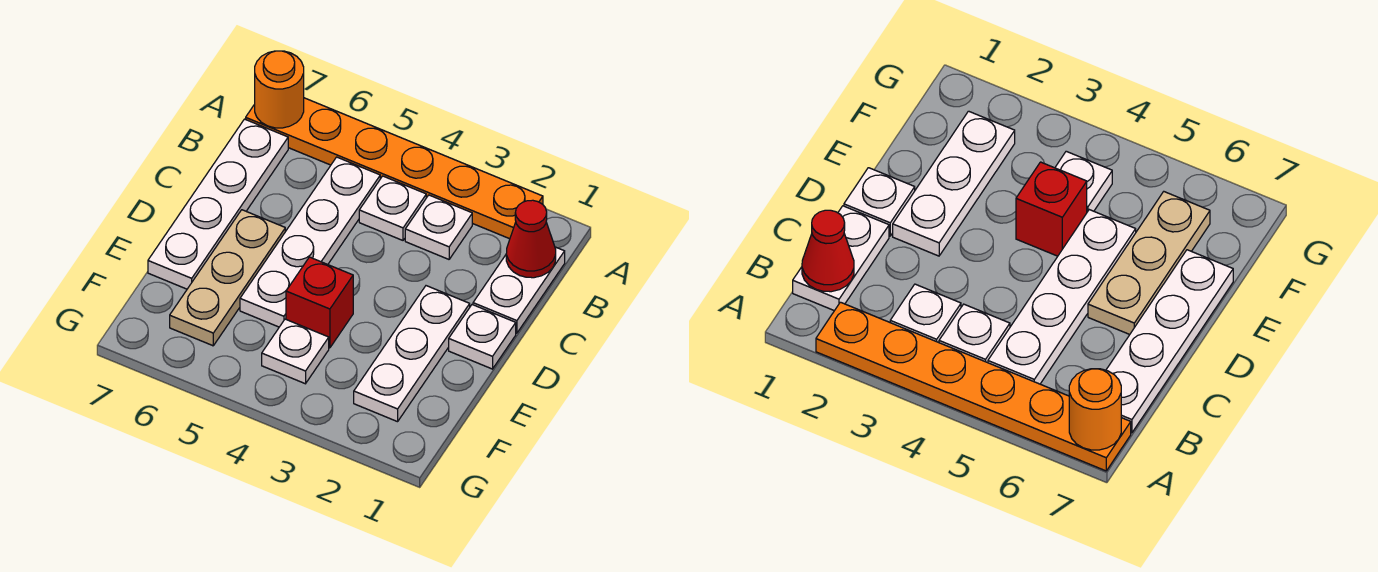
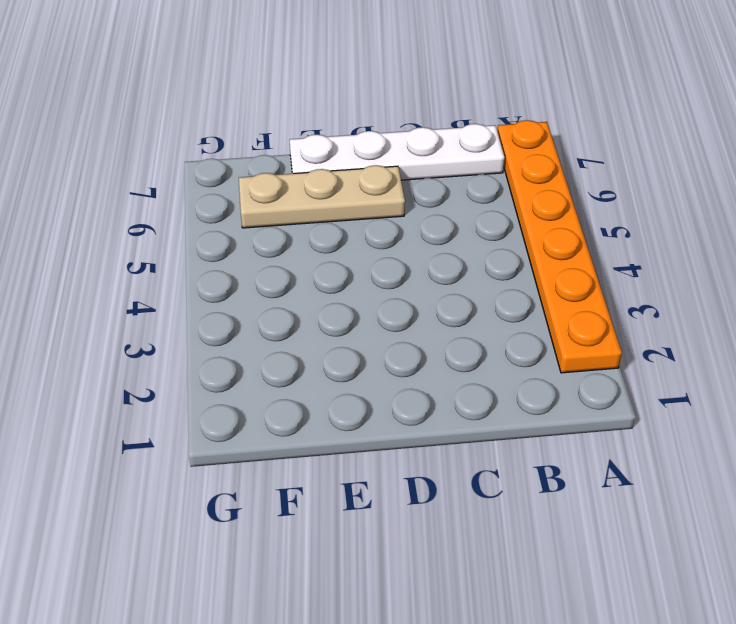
none -> white plate B1:C1 level 1
none -> white plate B3 level 1
none -> white plate B4 level 1

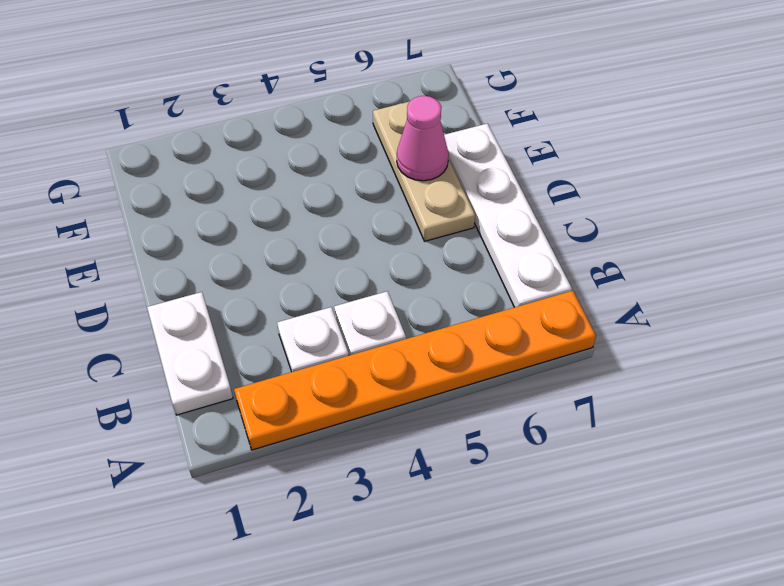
pink cone E6 level 2 -> none
none -> white plate B5:E5 level 1
none -> white plate D1 level 1
none -> white plate D2:F2 level 1

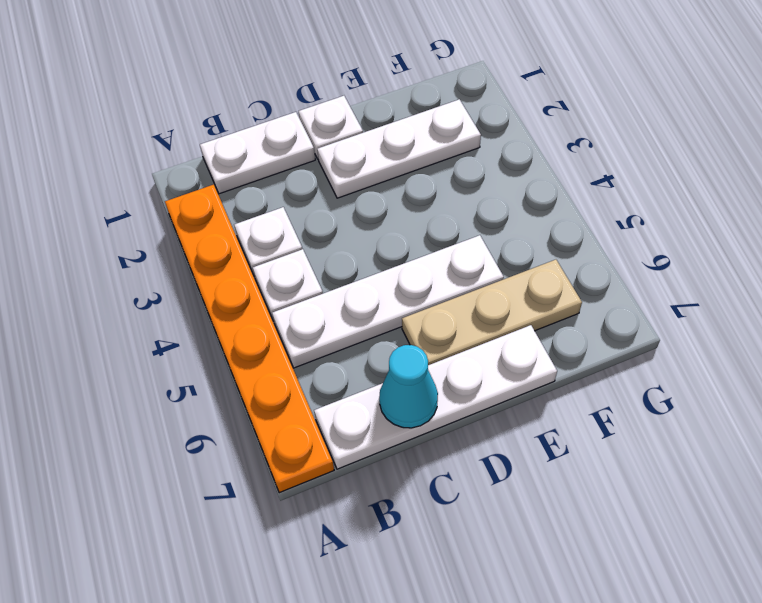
cyan cone C7 level 2 -> none
none -> red brick E4 level 1
none -> white plate F4 level 1
none -> orange round brick A7 level 2

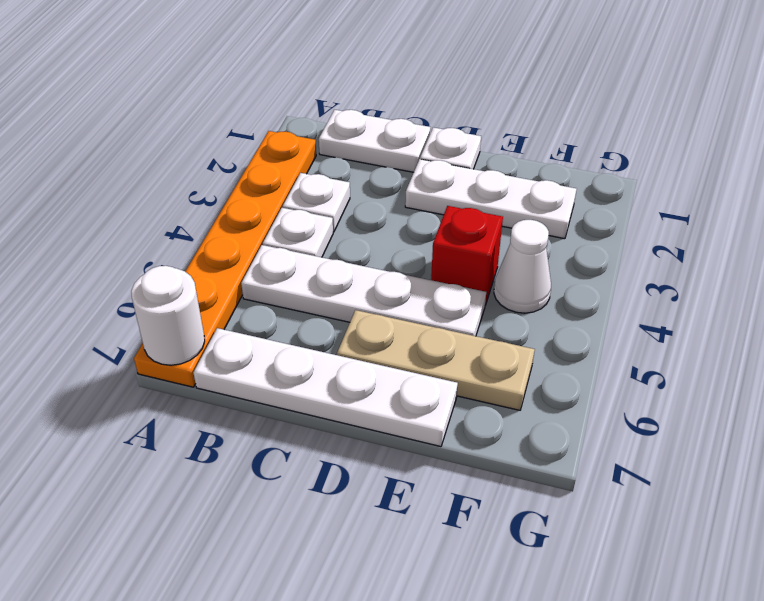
white round brick A7 level 2 -> orange round brick A7 level 2
white cone F4 level 1 -> white plate F4 level 1
none -> red cone B1 level 2

